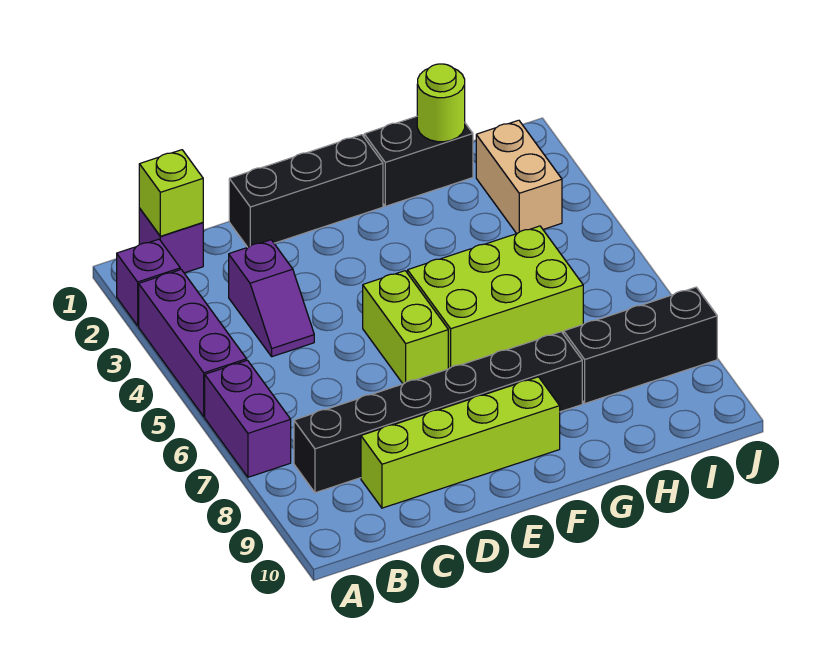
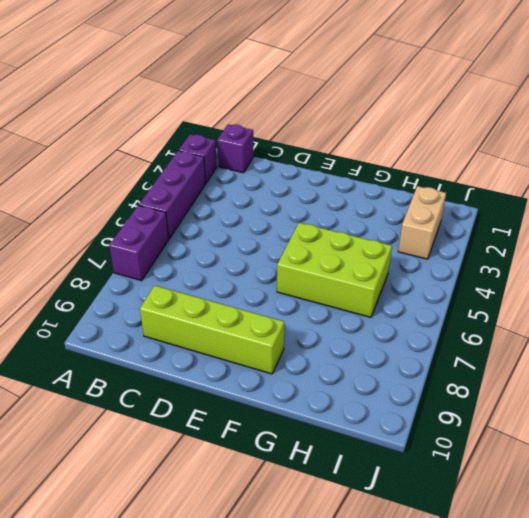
none -> black brick B8:G8 level 1
none -> purple slope C3:C4 level 1 top 3
none -> black brick D1:F1 level 1

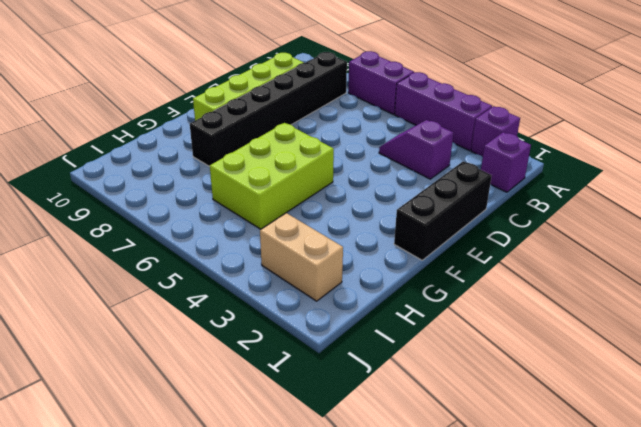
none -> lime brick E5:E6 level 1
none -> black brick G1:H1 level 1
none -> black brick H8:J8 level 1

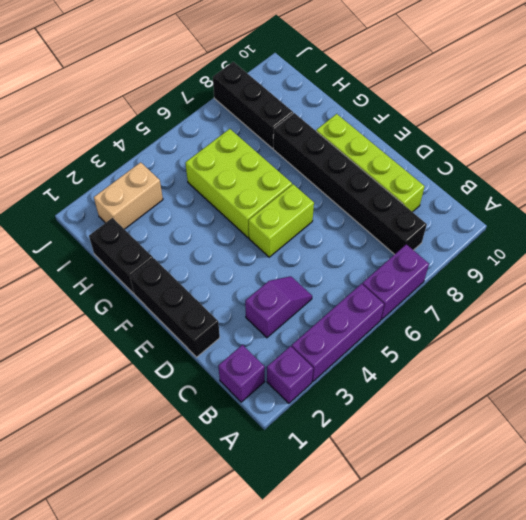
none -> lime brick B1 level 2
none -> lime round brick H1 level 2

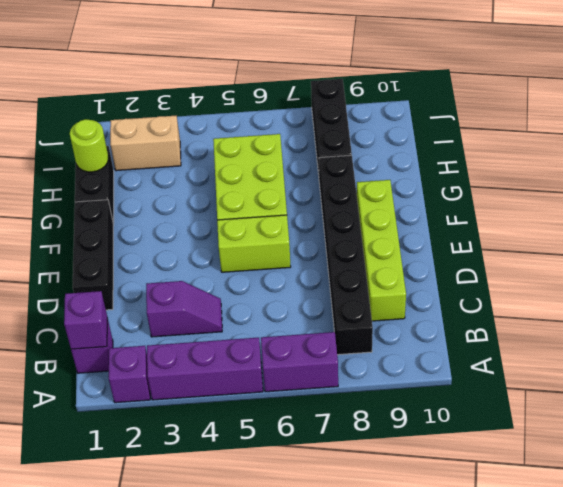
purple brick B1 level 2 -> lime brick B1 level 2

